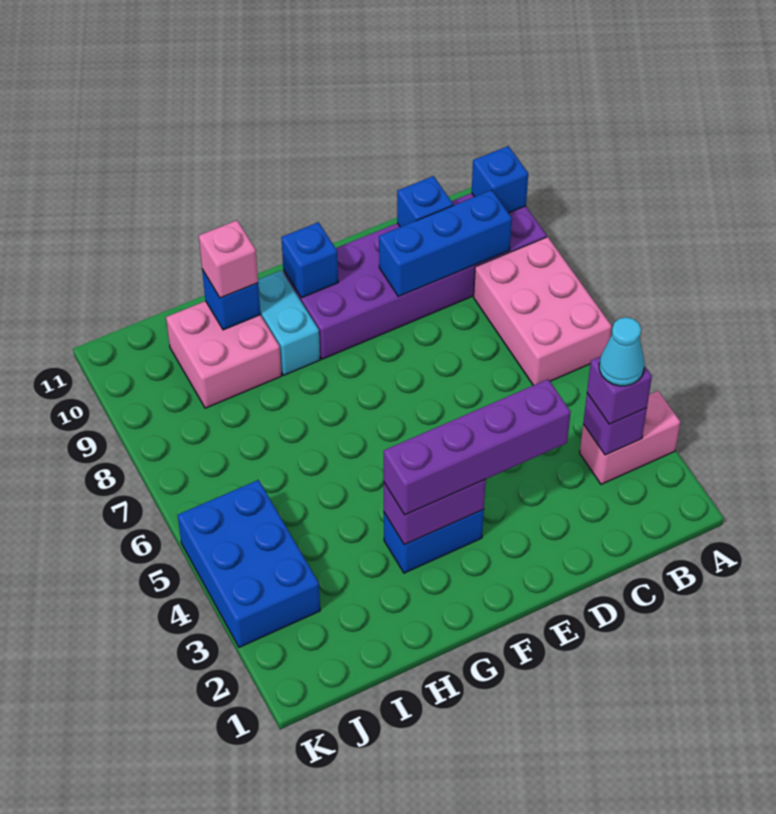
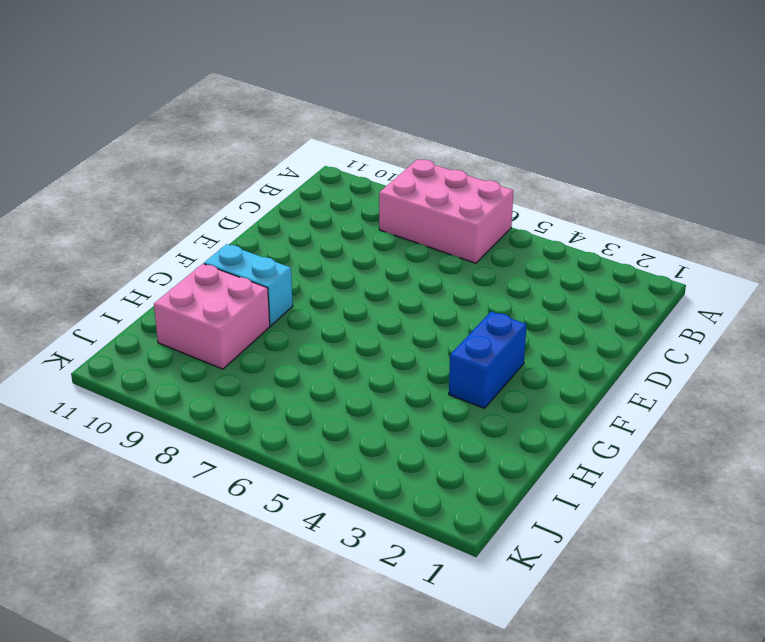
none -> pink brick A3:B3 level 1
none -> purple brick A9:F10 level 1
none -> blue brick J3:K5 level 1

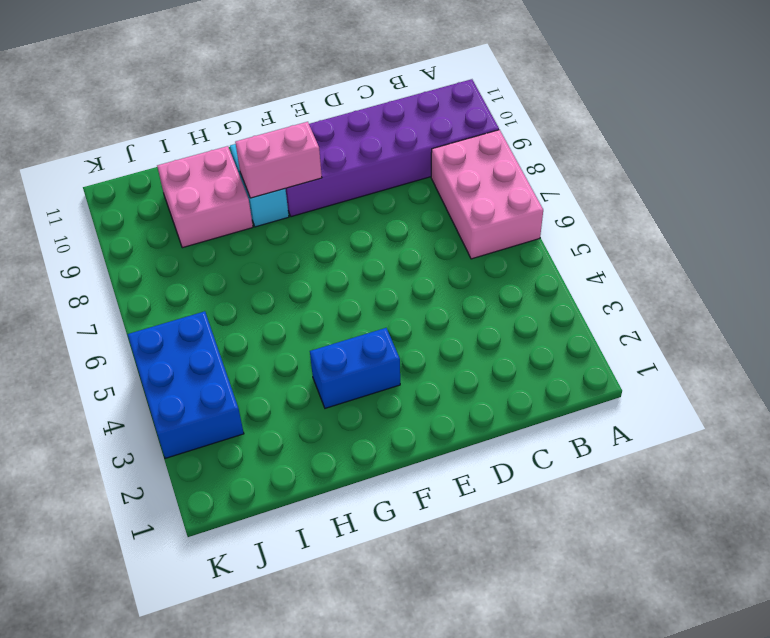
pink brick F9:G9 level 2 -> pink brick A3:B3 level 1
none -> blue brick A10 level 2
none -> purple brick B3 level 2
none -> blue brick B9:D9 level 2

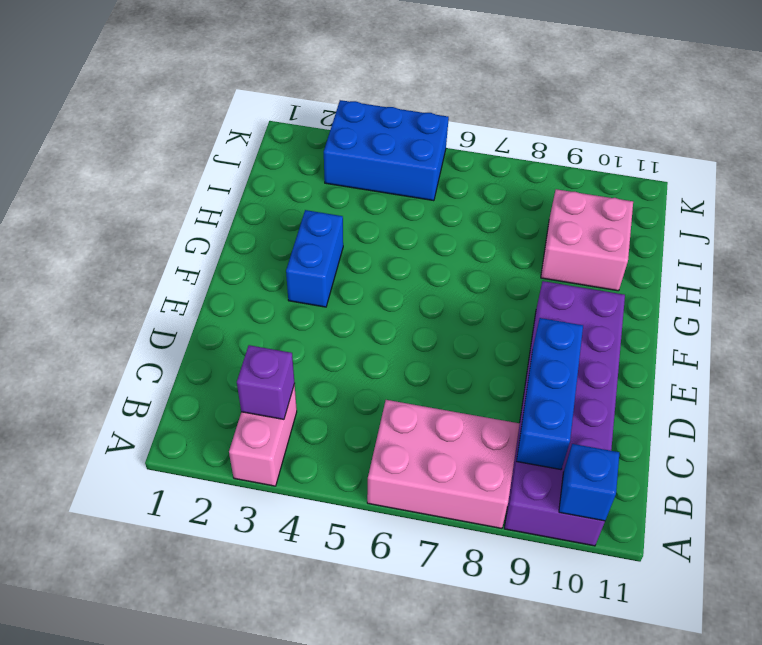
none -> cyan brick G9:G10 level 1
none -> blue brick C10 level 2
none -> purple brick F3:G3 level 2

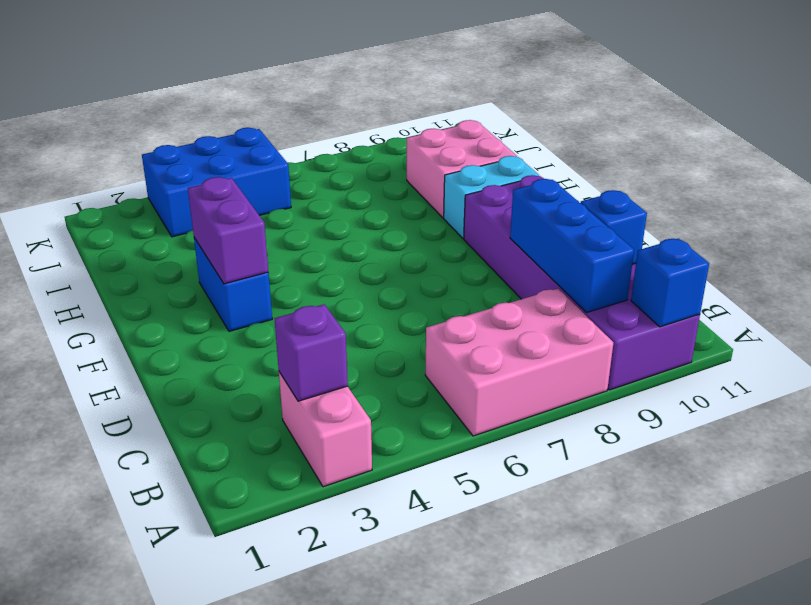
none -> blue brick F10 level 2
none -> blue brick H10 level 2
none -> purple brick B3 level 3

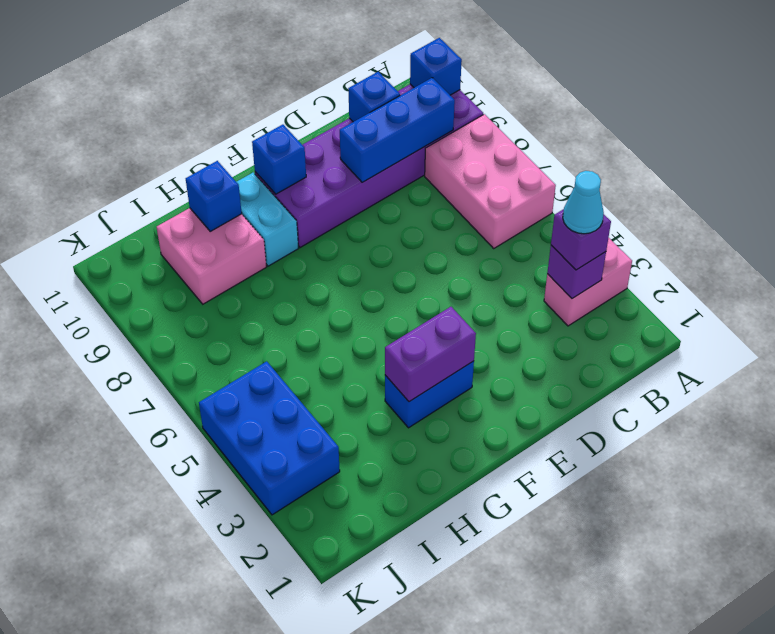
none -> purple brick D3:G3 level 3
none -> pink brick H10 level 3

